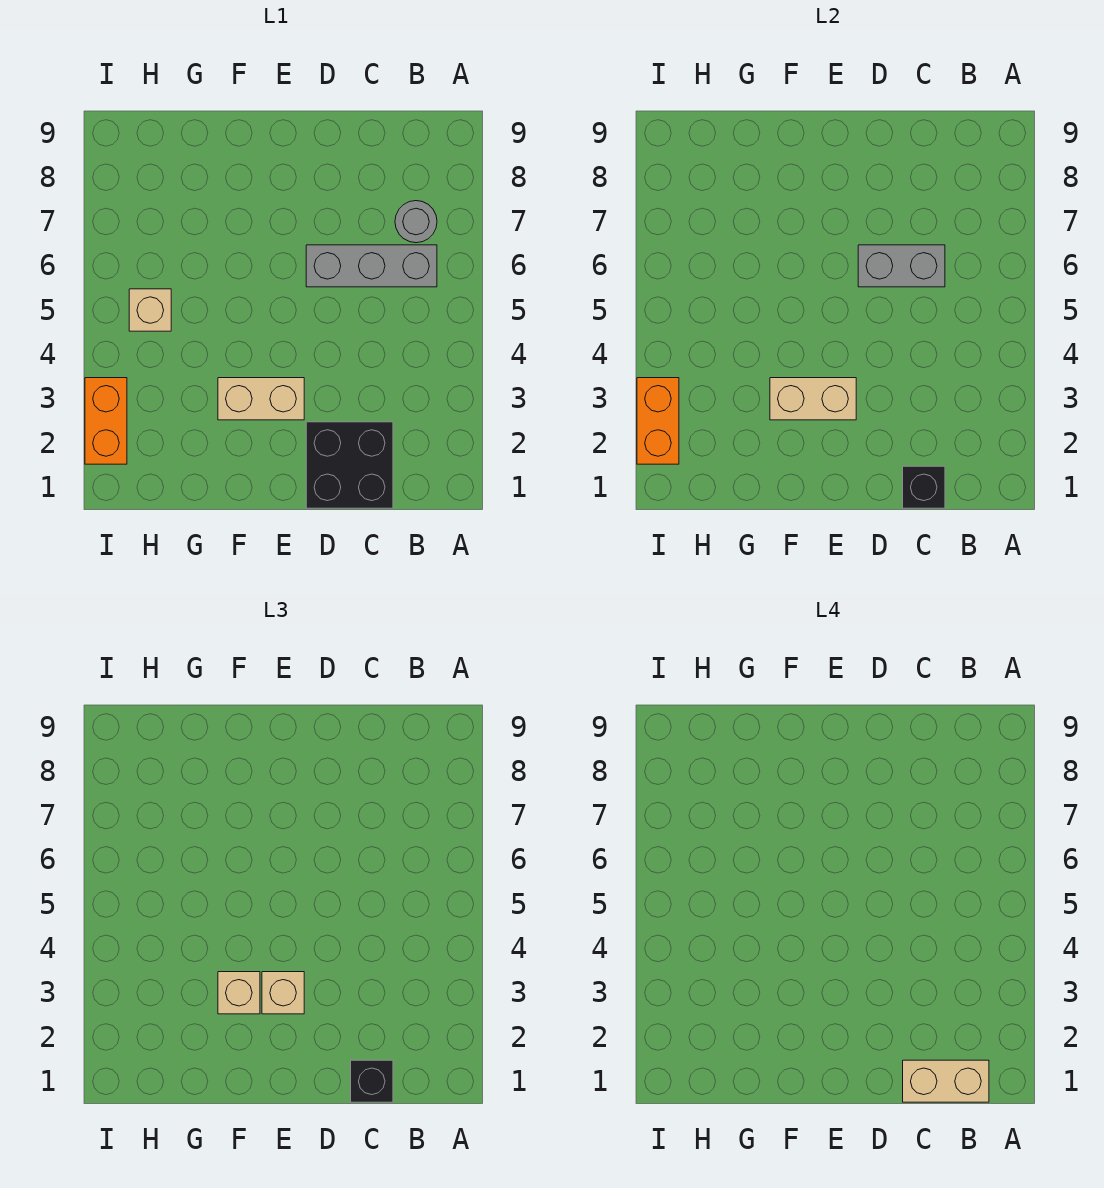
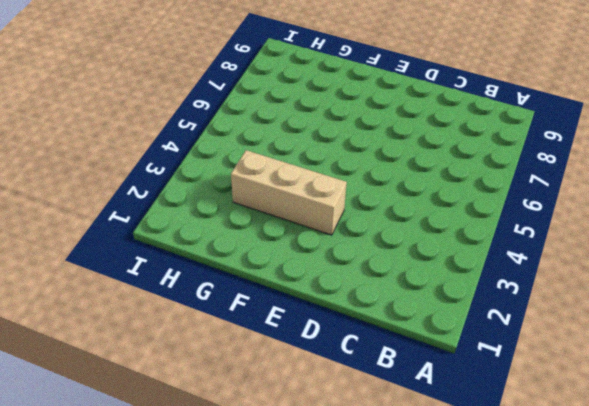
tan brick E3:G3 level 1 -> tan brick E3:F3 level 1
none -> grey brick B6:D6 level 1
none -> grey round brick B7 level 1
none -> black brick C1:D2 level 1

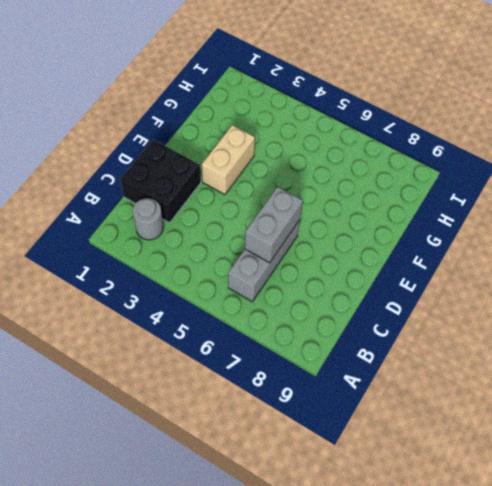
grey round brick B2 level 1 -> grey round brick B7 level 1
none -> tan brick H5 level 1
none -> orange brick I2:I3 level 1
none -> black brick C1 level 2

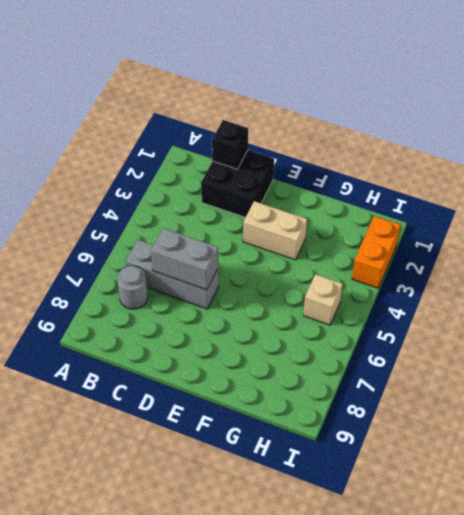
none -> tan brick E3:F3 level 2
none -> orange brick I2:I3 level 2
none -> black brick C1 level 3

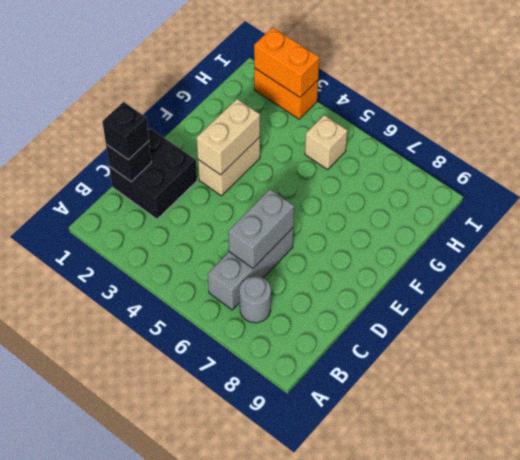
none -> tan brick E3 level 3
none -> tan brick F3 level 3
none -> tan brick B1:C1 level 4

